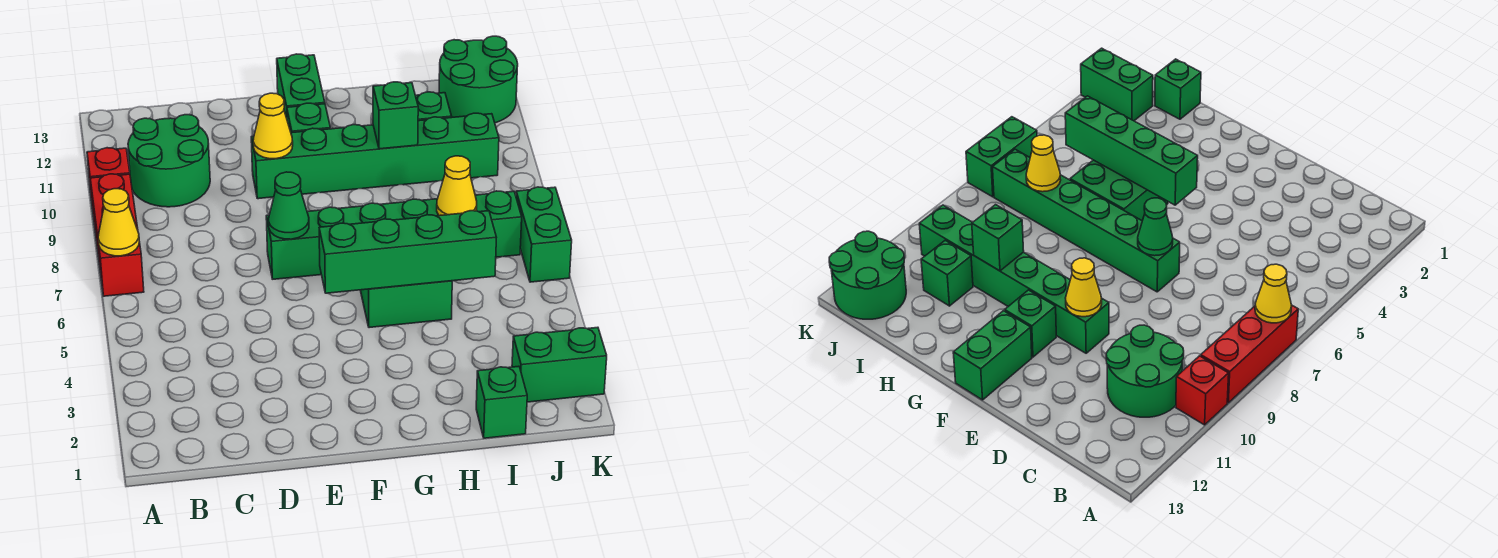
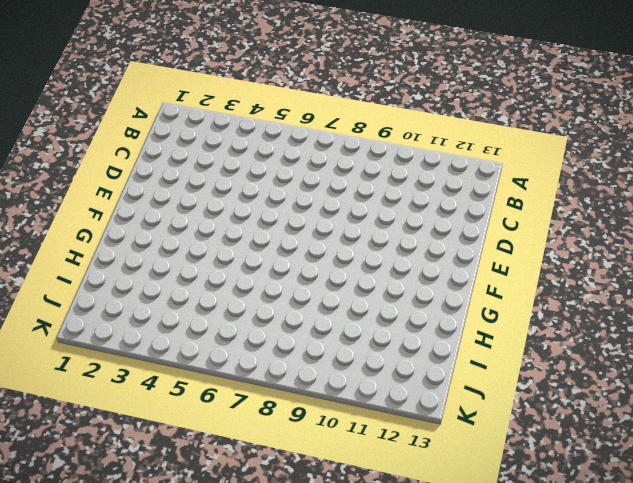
none -> red brick A7:A9 level 1
none -> red brick A10 level 1
none -> green round brick B10:C11 level 1

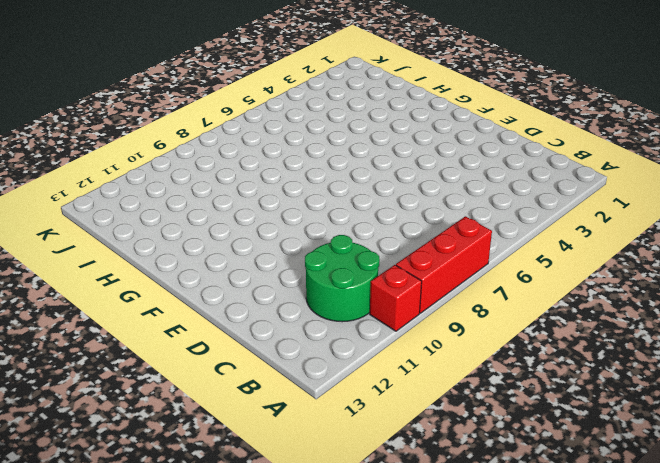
none -> green brick E7:J7 level 1
none -> green brick E10:J10 level 1
none -> green brick F11 level 1

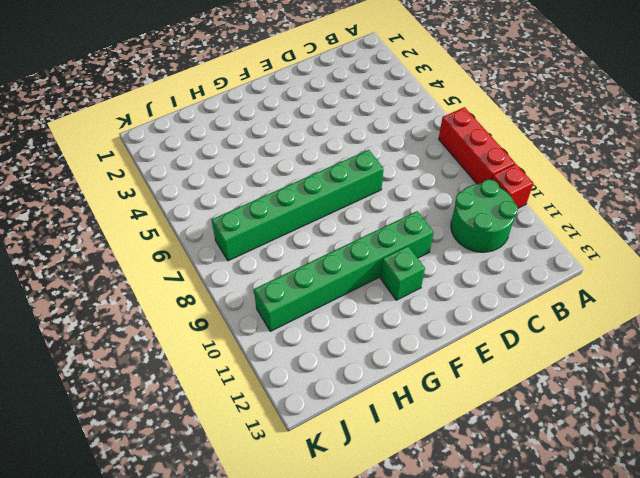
none -> green brick F12:F13 level 1
none -> green brick G5:H6 level 1
none -> green brick I1 level 1

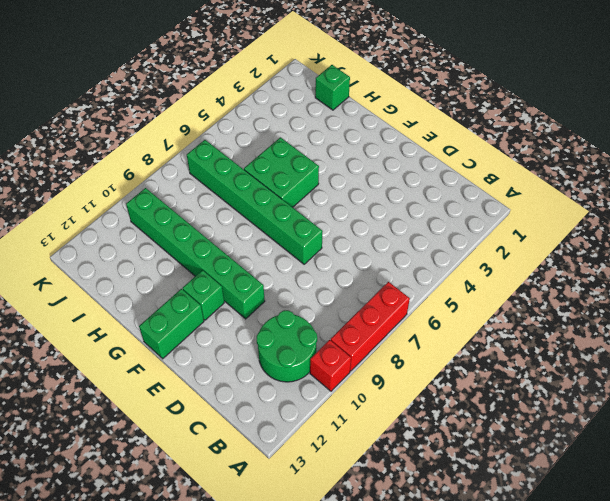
none -> green brick I11 level 1
none -> green brick J2:K2 level 1
none -> green round brick J12:K13 level 1

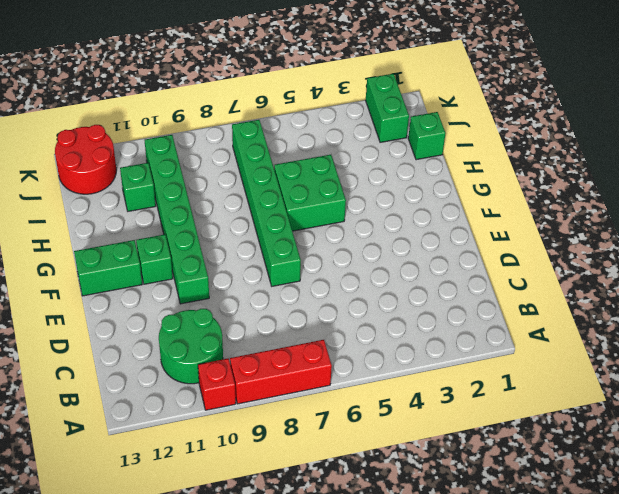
red round brick J12:K13 level 1 -> green round brick J12:K13 level 1
none -> green brick K6:K7 level 1
none -> yellow cone A7 level 2
none -> green cone E7 level 2

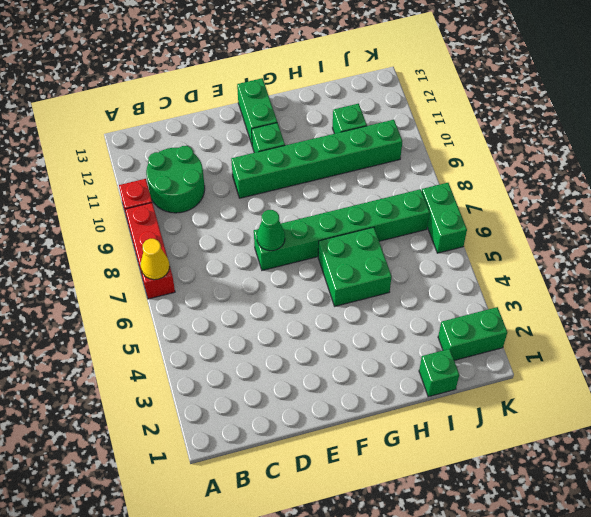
none -> green round brick J12:K13 level 1
none -> yellow cone E10 level 2
none -> green brick F5:I5 level 2

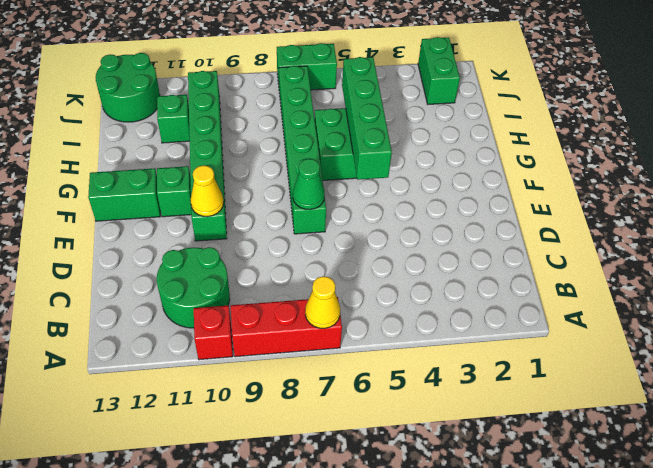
none -> green brick I1 level 1
none -> green brick H10 level 2
none -> yellow cone I7 level 2

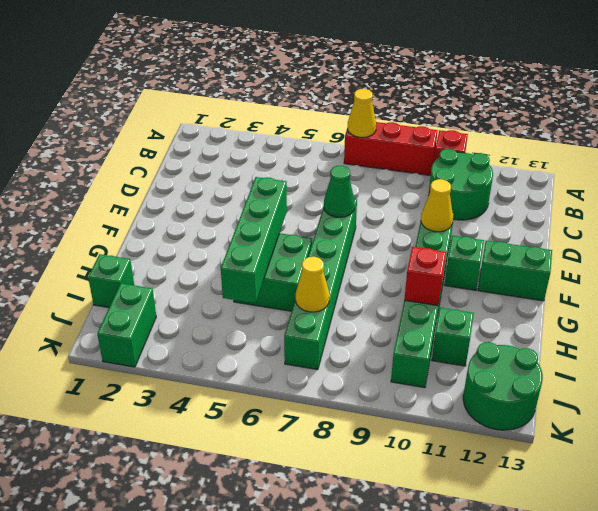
red brick H10 level 2 -> green brick H10 level 2
none -> green brick K6:K7 level 1

